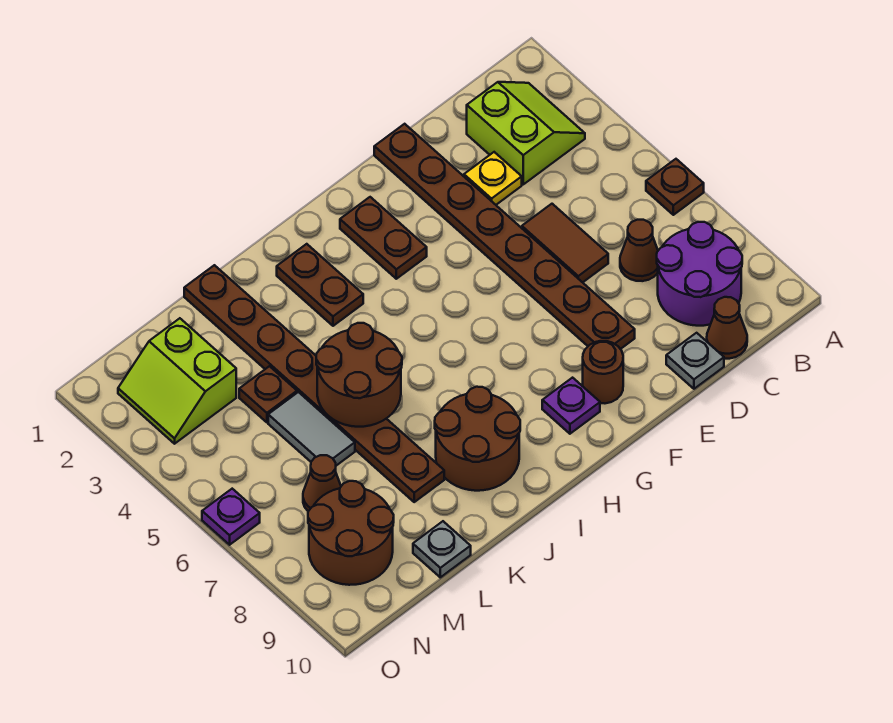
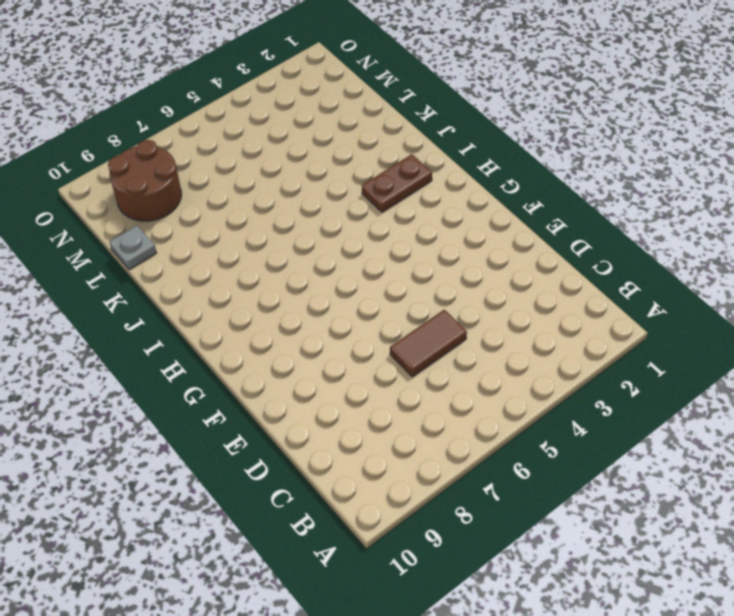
none -> brown plate A6 level 1
none -> lime slope B2:C3 level 1 top C
none -> purple round brick B8:C9 level 1

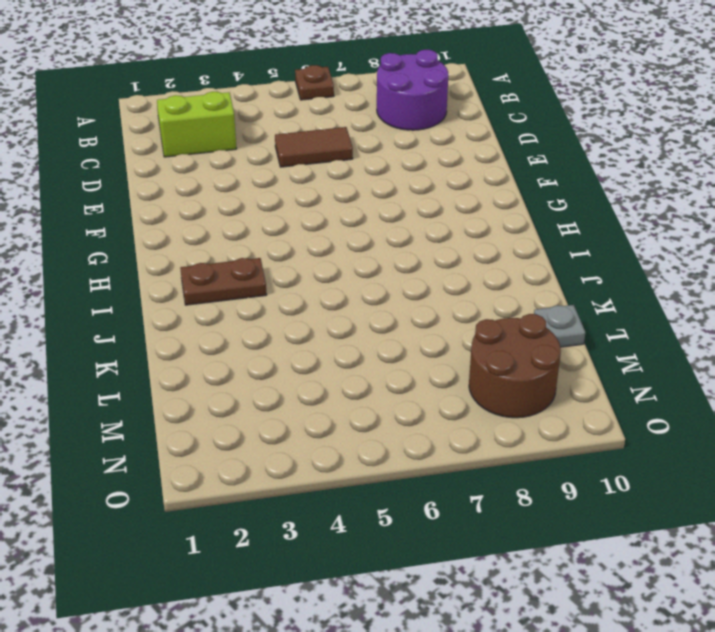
none -> brown cone C7 level 1
none -> brown cone C10 level 1
none -> yellow plate D3 level 1

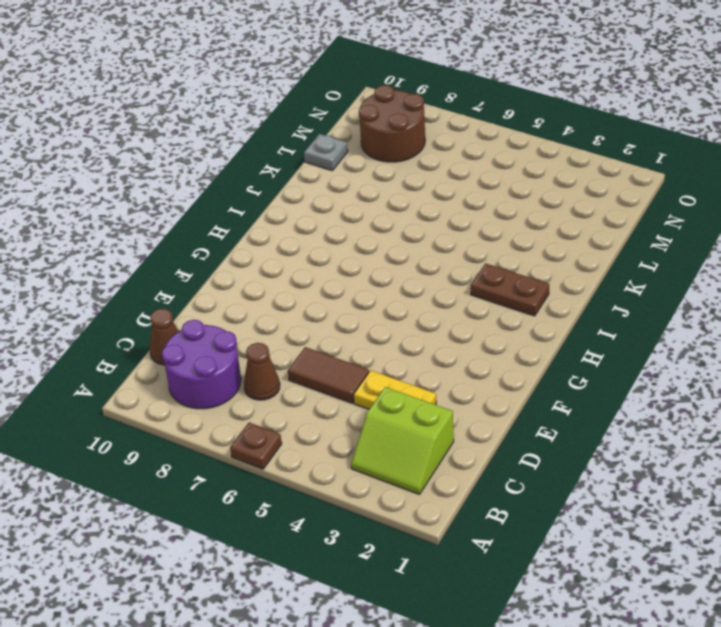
yellow plate D3:D4 level 1 -> yellow plate D3 level 1
none -> grey plate D10 level 1
none -> brown plate E1:E8 level 1
none -> brown round brick F9 level 1

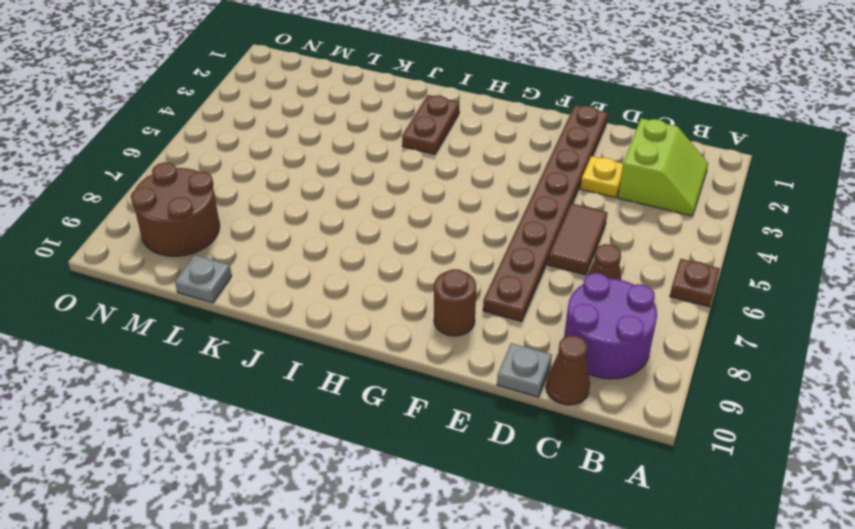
none -> brown plate G2:G3 level 1
none -> purple plate G9 level 1
none -> brown round brick I8:J9 level 1

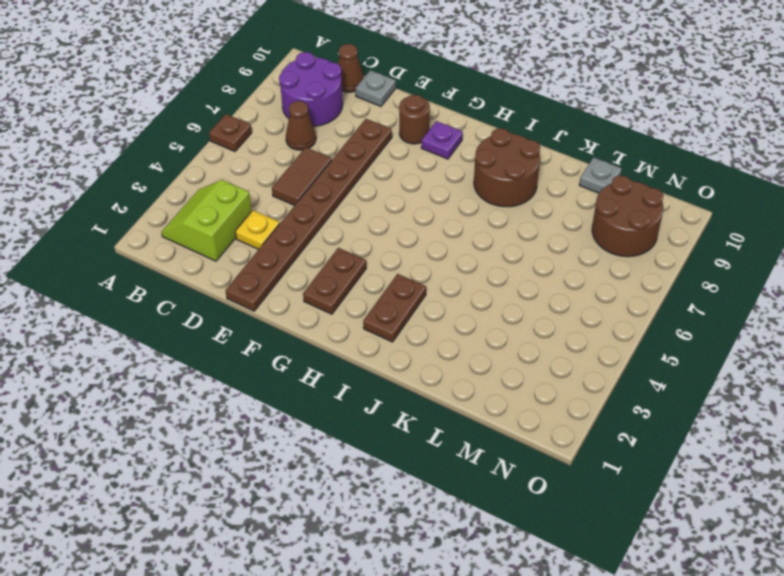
none -> brown plate K1:K8 level 1
none -> brown plate L4 level 1
none -> grey tile L5:L6 level 1

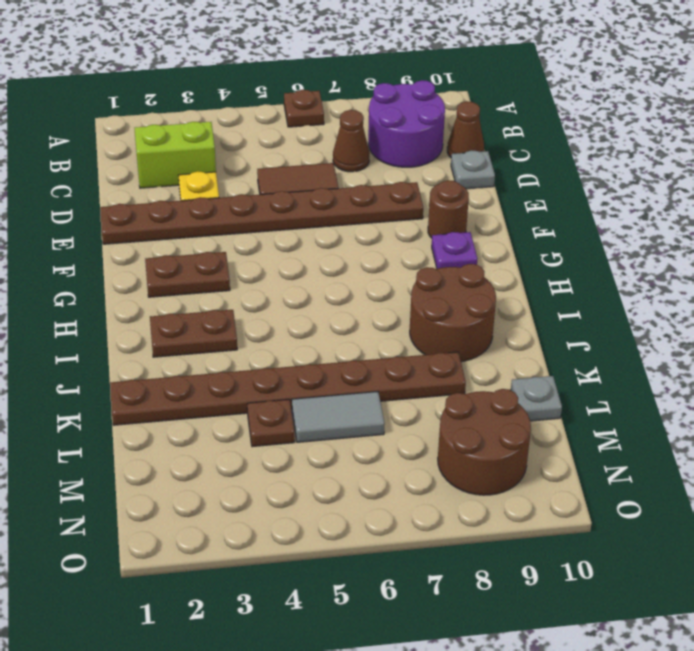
none -> lime slope M2:N3 level 1 top M
none -> brown cone M7 level 1
none -> purple plate O6 level 1

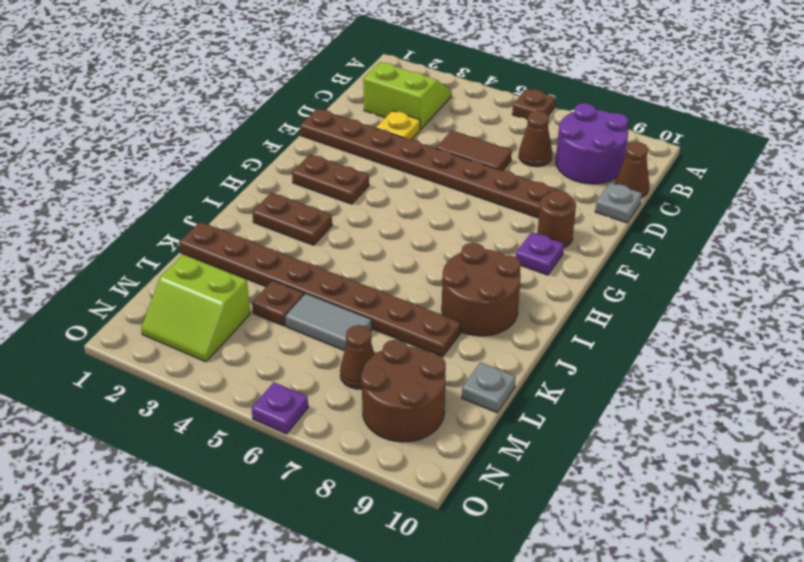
none -> brown round brick J5:K6 level 2

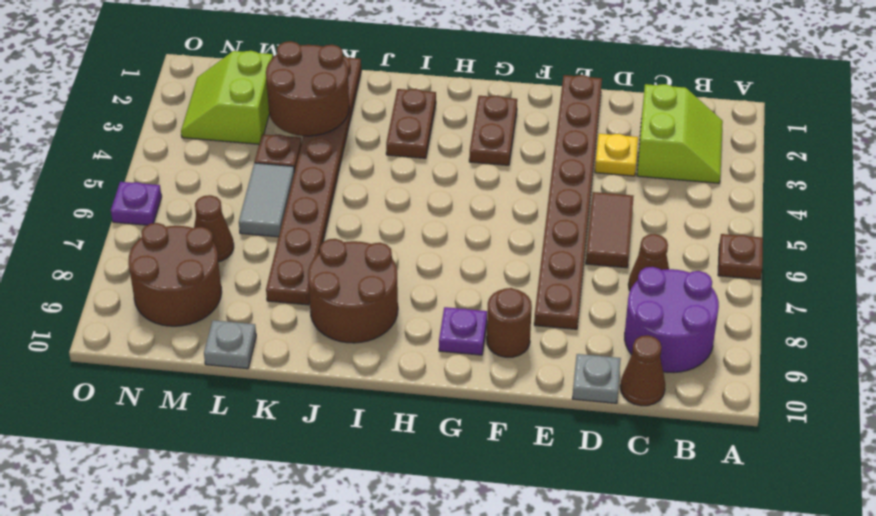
brown round brick K2:L3 level 2 -> brown round brick J5:K6 level 2

